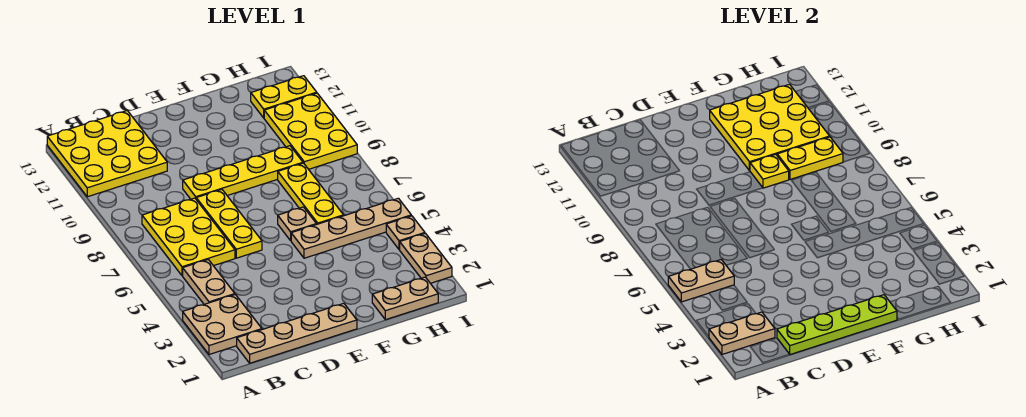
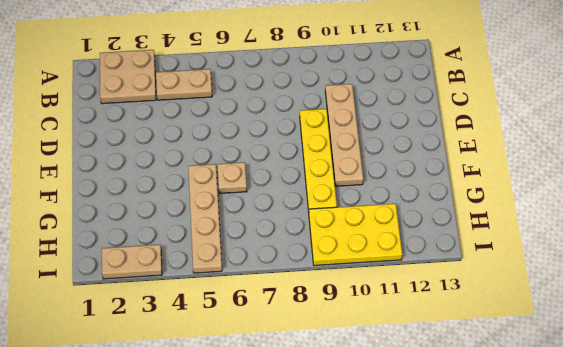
tan plate C10:F10 level 1 -> tan plate B1:E1 level 1
none -> yellow plate A11:C13 level 1
none -> yellow plate B6:C8 level 1
none -> yellow plate D6:D8 level 1

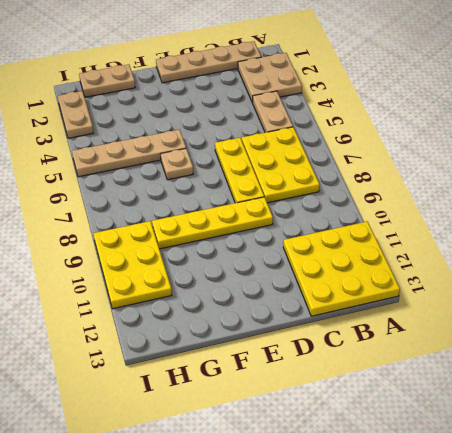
none -> yellow plate G6:G8 level 1
none -> yellow plate H12:I12 level 1
none -> tan plate I4 level 1

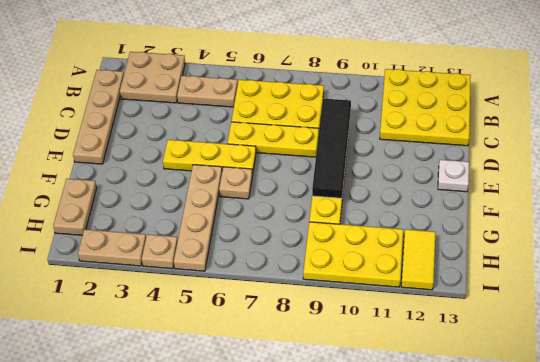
black tile C9:F9 level 2 -> yellow plate F9 level 2
yellow plate E4:E6 level 1 -> yellow plate G6:G8 level 1
white plate E13 level 1 -> none
yellow tile H12:I12 level 1 -> yellow plate H12:I12 level 1
none -> tan plate A2:B2 level 2
none -> tan plate A5:B5 level 2
none -> lime plate C1:F1 level 2

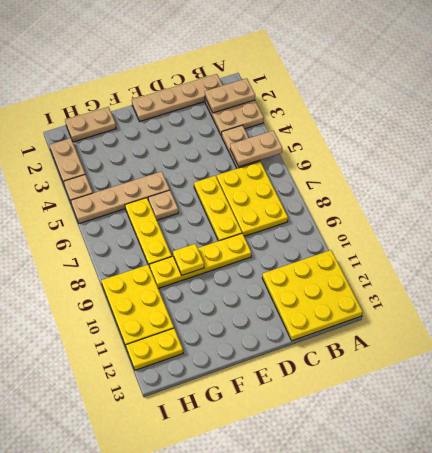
none -> lime plate C1:F1 level 2
none -> yellow plate F10:H12 level 2
none -> yellow plate G9:H9 level 2

